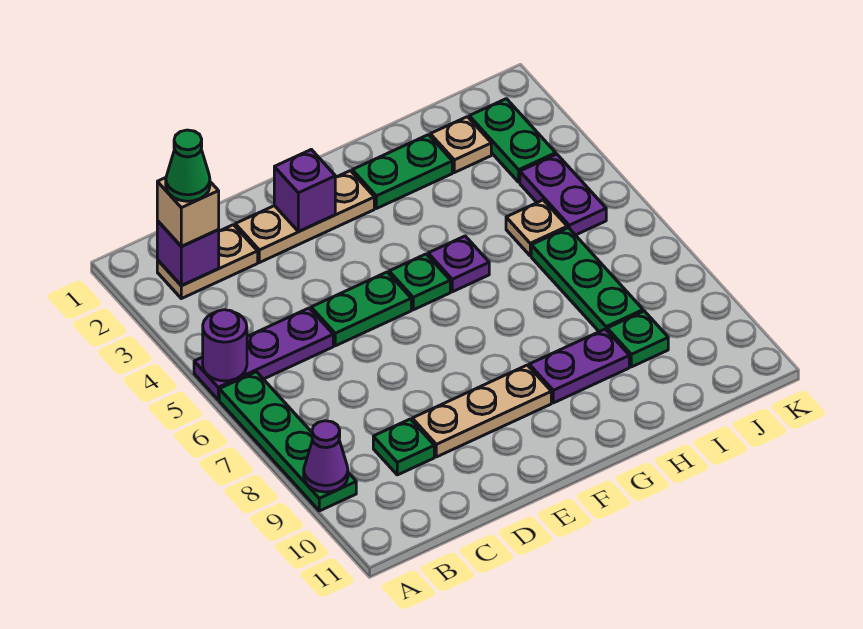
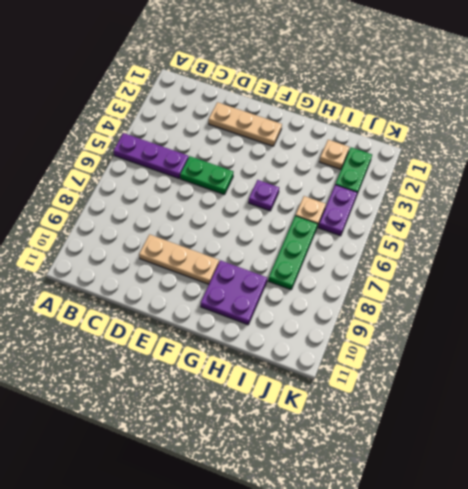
purple plate G9:H10 level 1 -> purple plate G9:H9 level 1
none -> green plate A6:A9 level 1
none -> tan plate B2:C2 level 1
none -> green plate C9 level 1

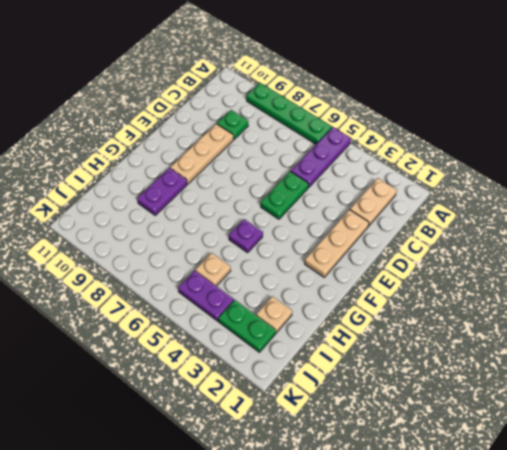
none -> green plate F5 level 1
none -> green plate G2:H2 level 1
none -> green plate I6:I8 level 1

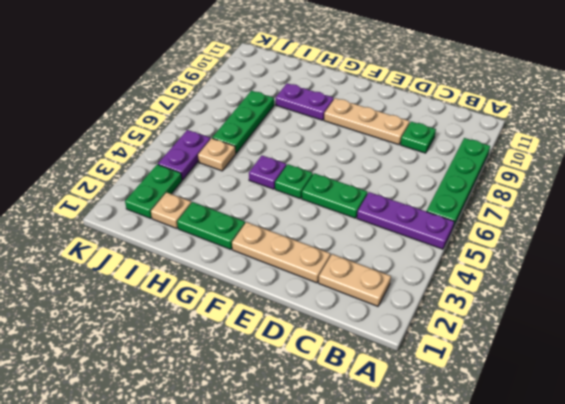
none -> green plate I9 level 1
none -> purple round brick A5 level 2
none -> purple cone A9 level 2

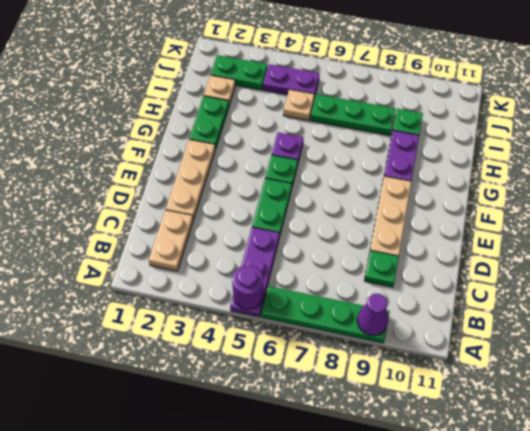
none -> purple brick B2 level 2
none -> purple brick E2 level 2
none -> tan brick B2 level 3

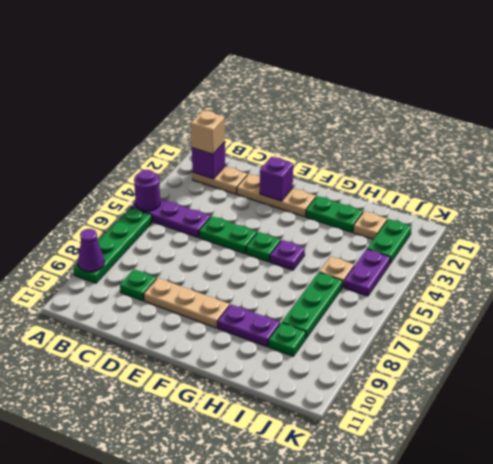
none -> green cone B2 level 4

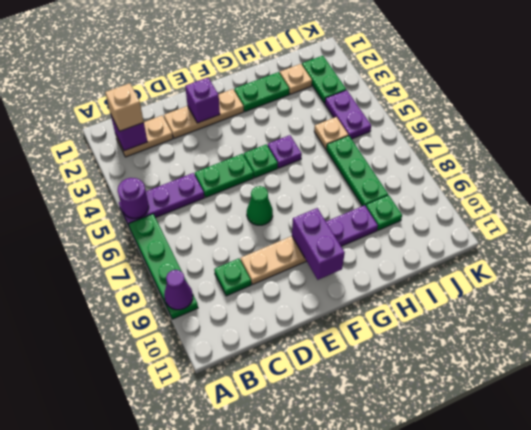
green cone E7 level 1 -> green cone B2 level 4
purple brick F9:F10 level 2 -> none

